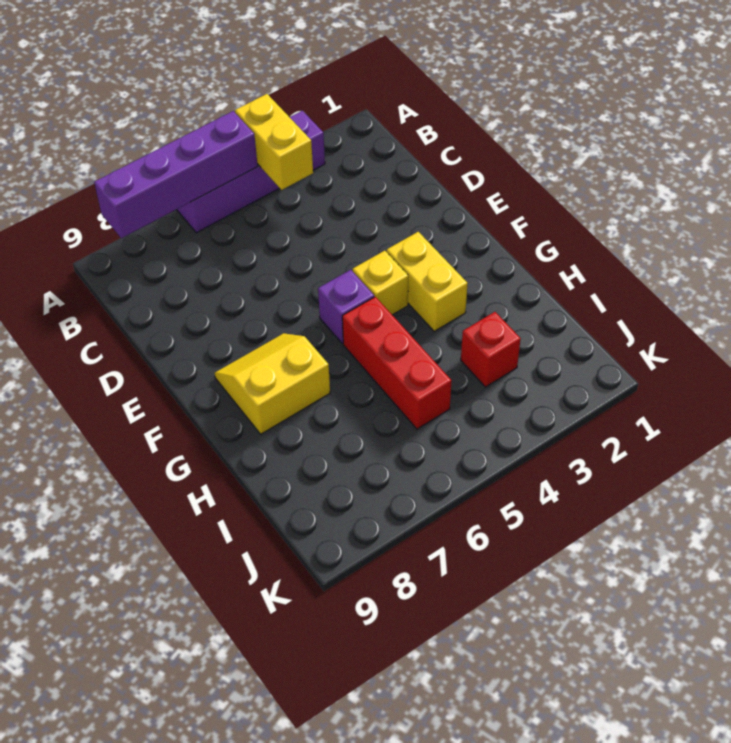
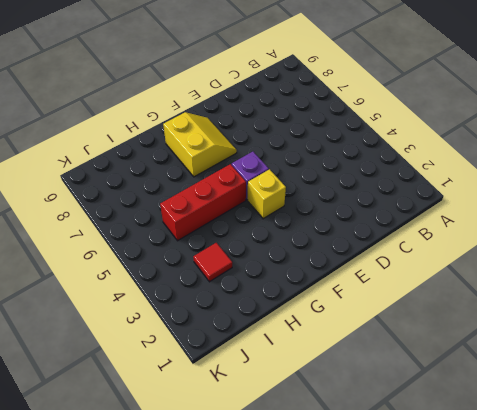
red tile I3 level 1 -> red brick I3 level 1
none -> purple brick A3:A6 level 1
none -> yellow brick F3:G3 level 1

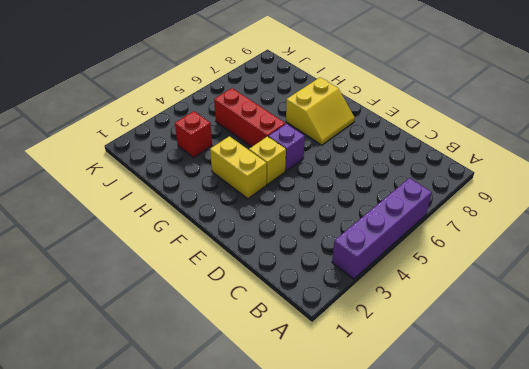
none -> yellow brick A4:B4 level 2
none -> purple brick A5:A8 level 2

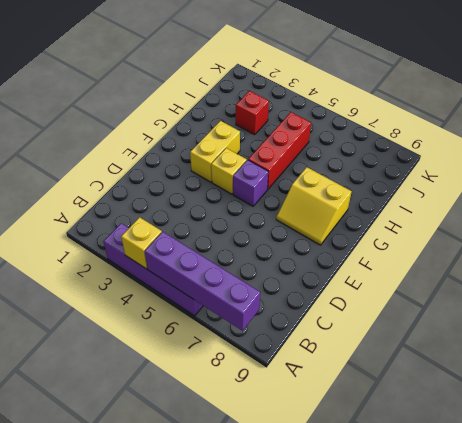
yellow brick A4 level 2 -> yellow brick A4:B4 level 2

